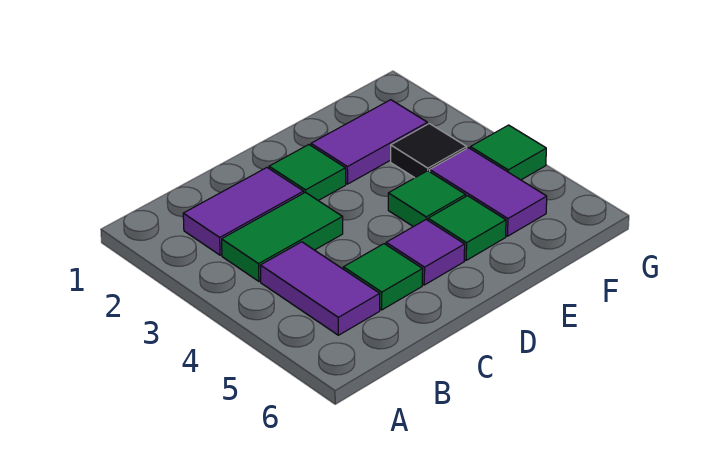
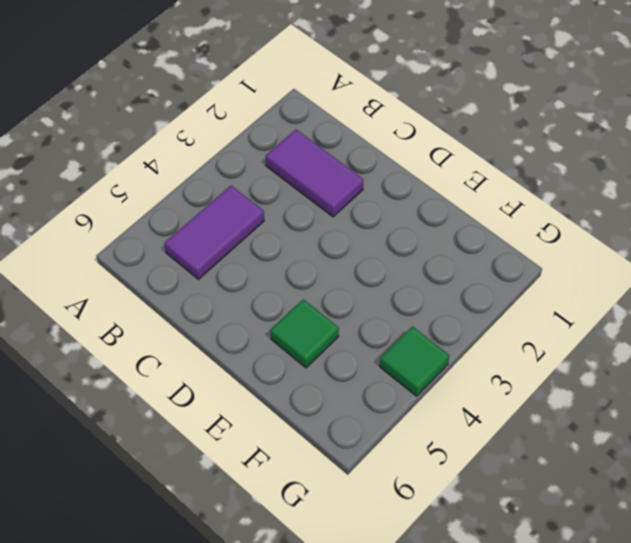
none -> green tile B3:C3 level 1
none -> green tile C5 level 1
none -> green tile D2 level 1

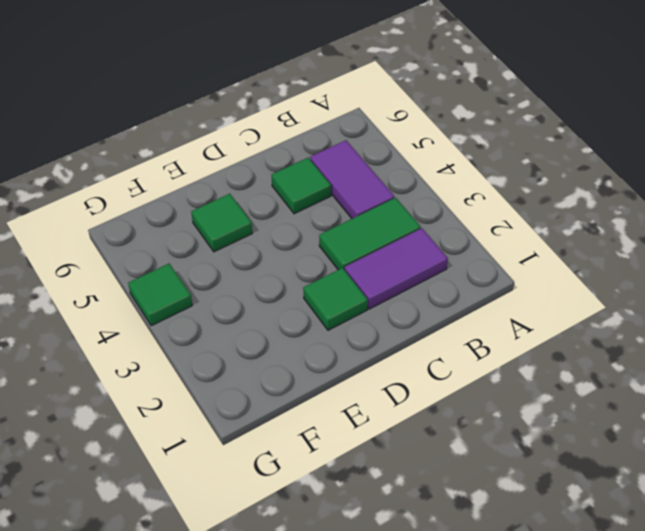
none -> purple tile D5 level 1
none -> purple tile E2:F2 level 1
none -> green tile E4 level 1

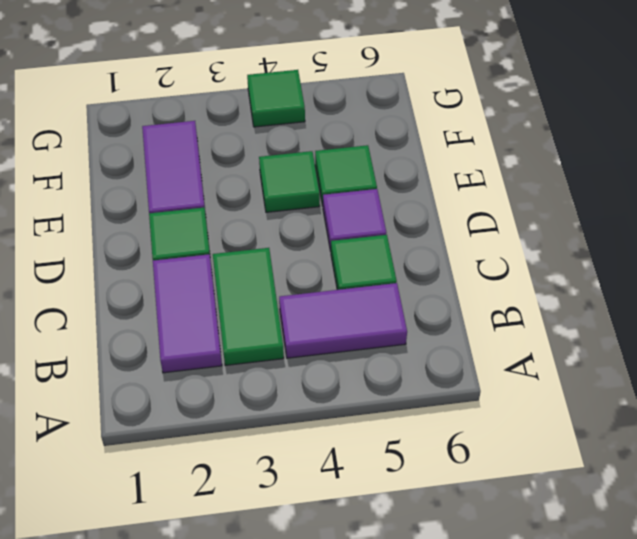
none -> black tile F3 level 1
none -> purple tile F4:F5 level 1

